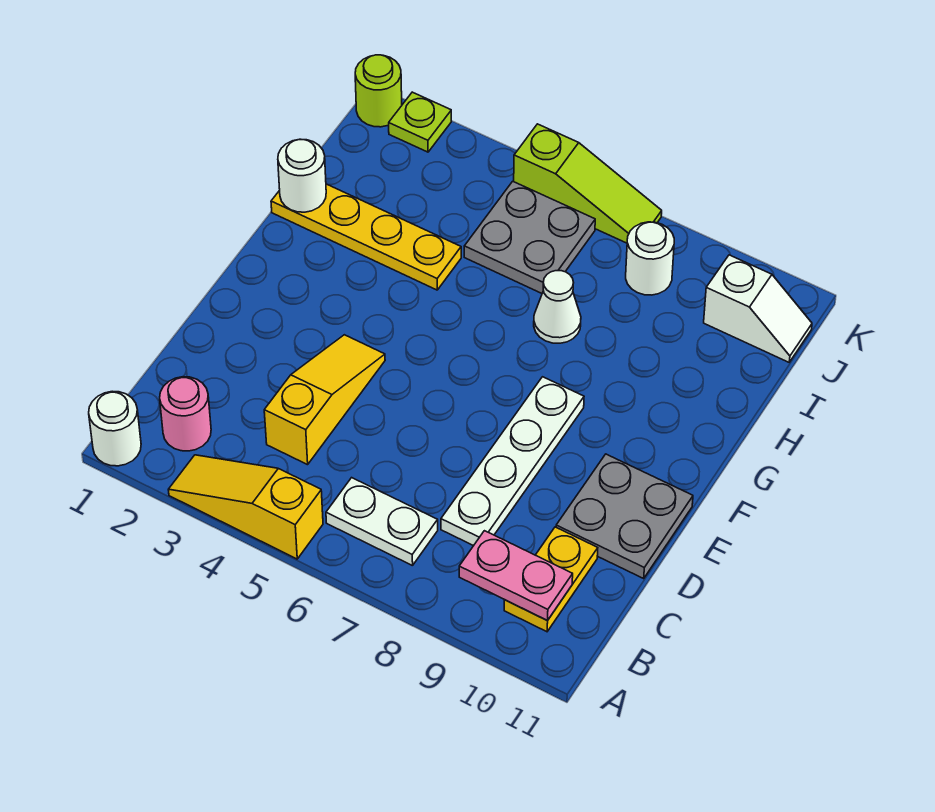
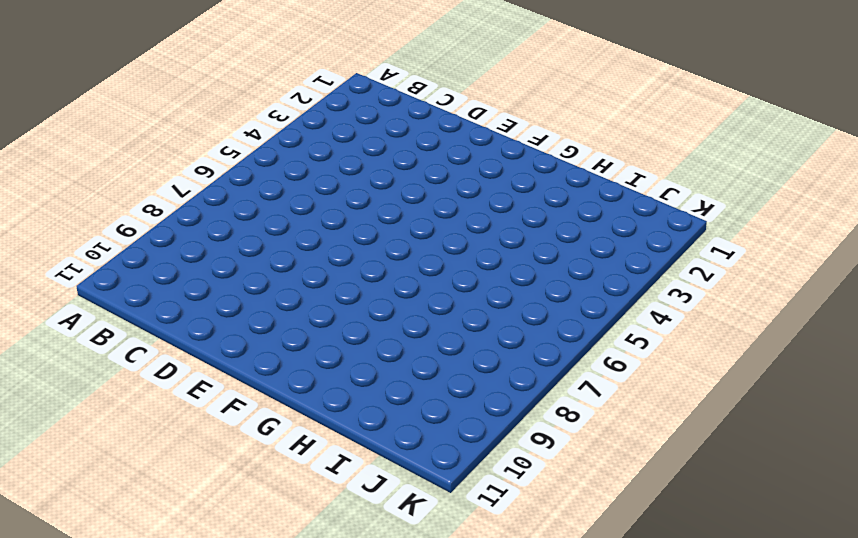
none -> white round brick A1 level 1
none -> yellow slope A3:A5 level 1 top 5
none -> pink round brick B2 level 1

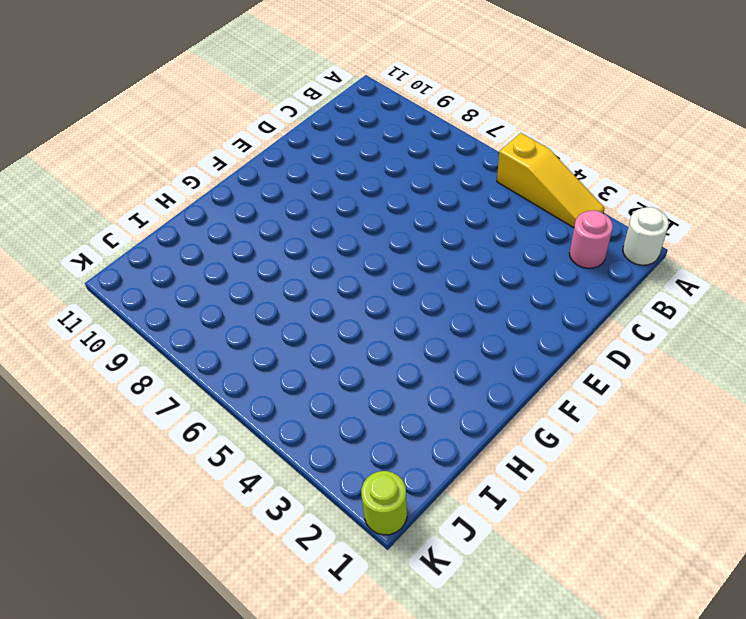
none -> white plate B6:B7 level 1
none -> yellow plate B10:C10 level 1
none -> yellow slope C4:E4 level 1 top C

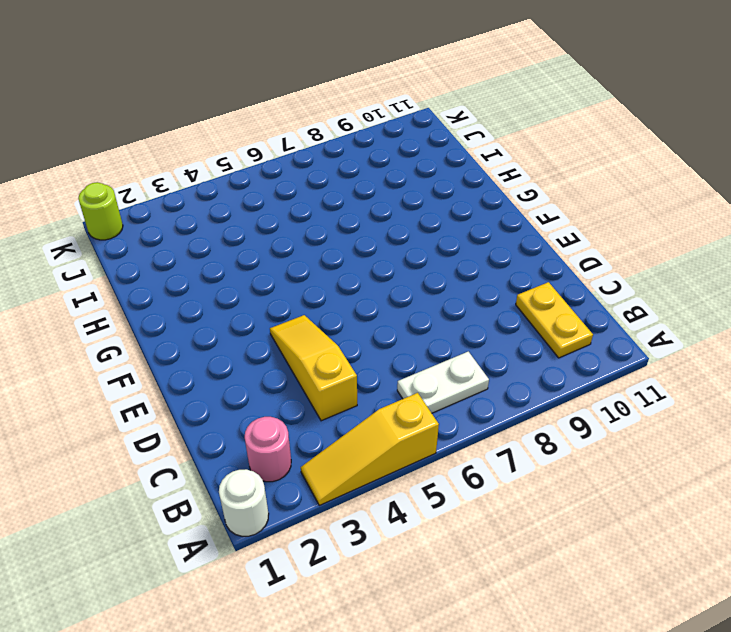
none -> white plate C8:F8 level 1
none -> grey plate D10:E11 level 1
none -> yellow plate H1:H4 level 1

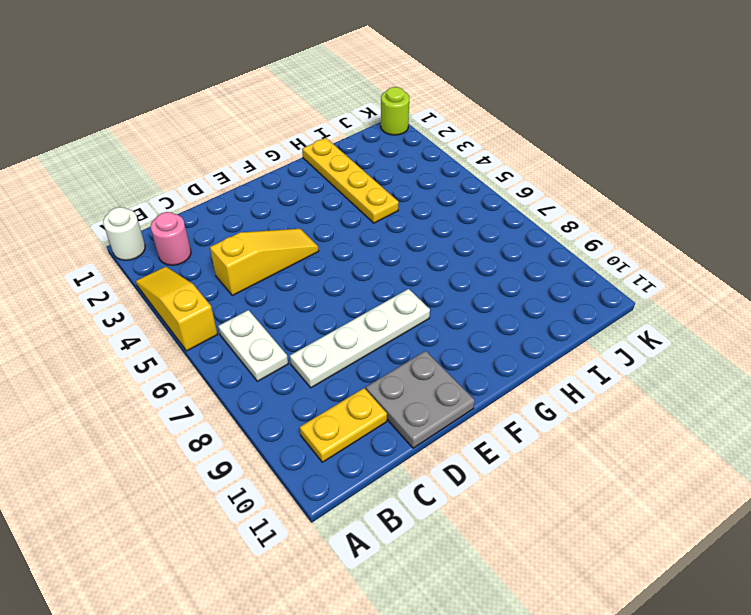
none -> white cone H7 level 1
none -> grey plate I5:J6 level 1
none -> white round brick J8 level 1

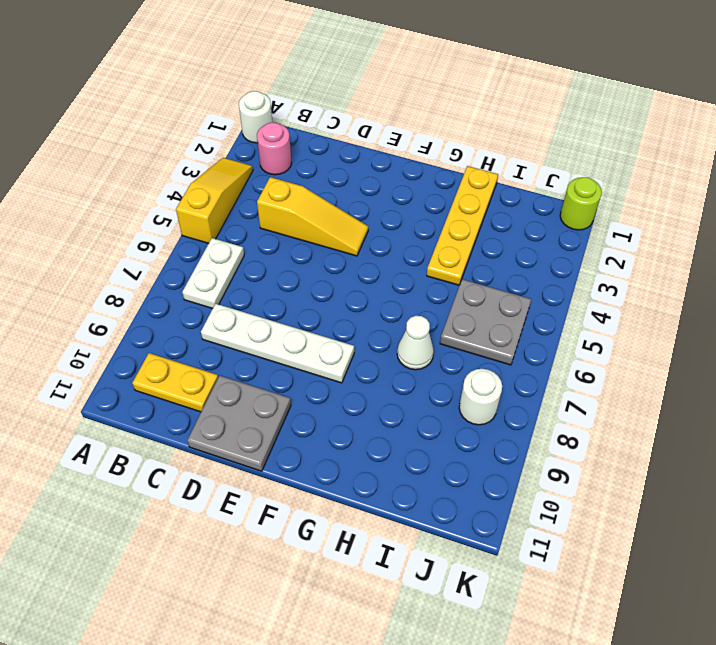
none -> white slope J10:J11 level 1 top 10
none -> lime plate K2 level 1
none -> lime slope K5:K7 level 1 top 5

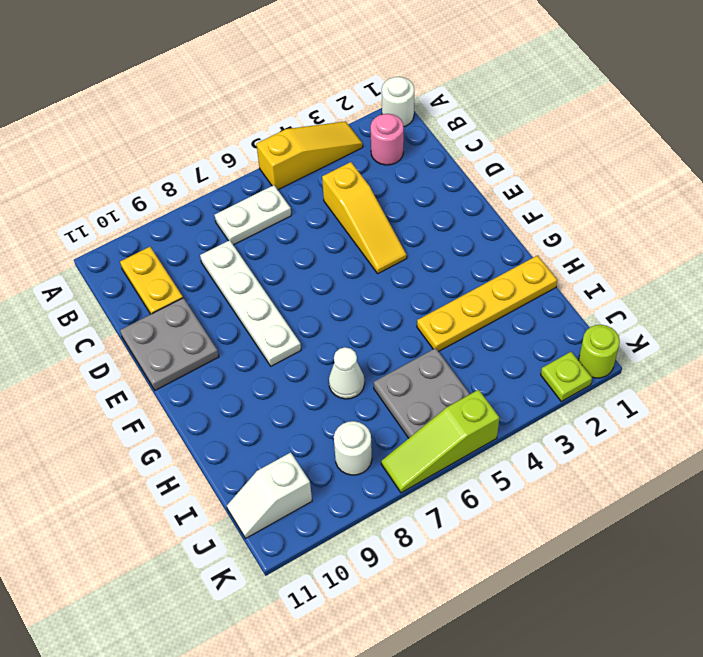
none -> pink plate B9:B10 level 2
none -> white round brick H1 level 2

